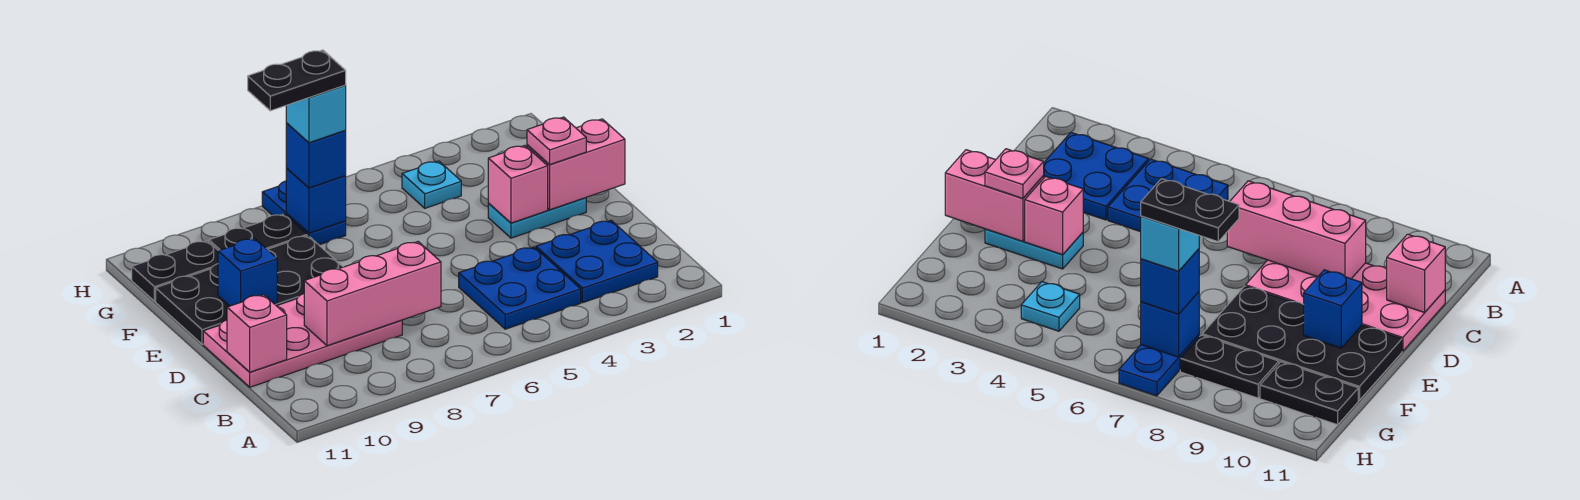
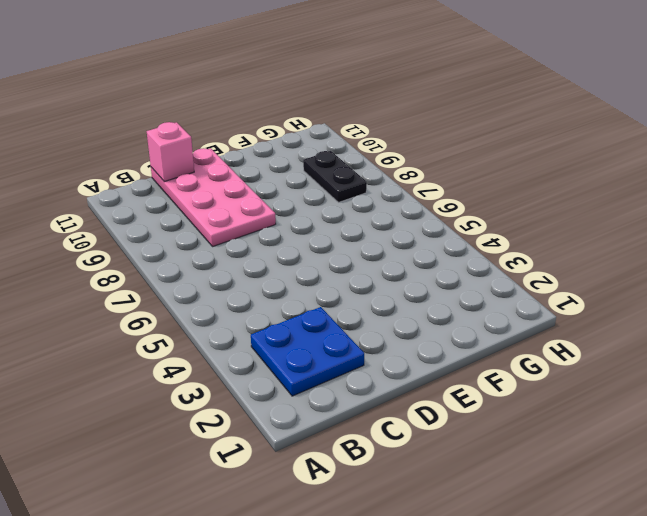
none -> blue plate B4:C5 level 1
none -> cyan plate E2:E3 level 1
none -> black plate E8:F11 level 1

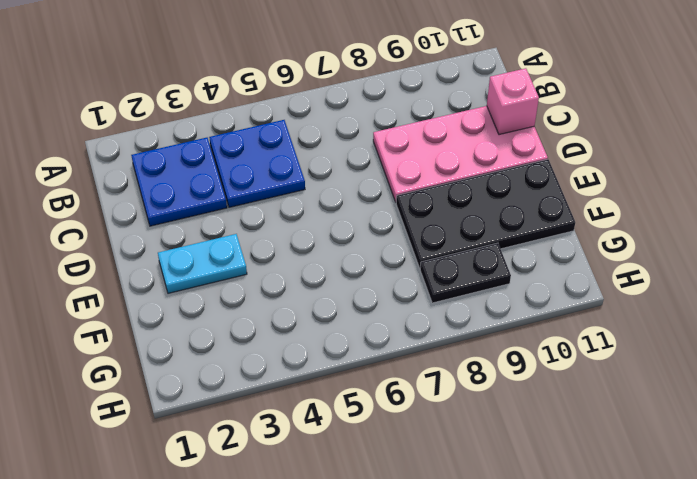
none -> cyan plate G4 level 1
none -> blue plate G7:H7 level 1
none -> black plate G10:G11 level 1

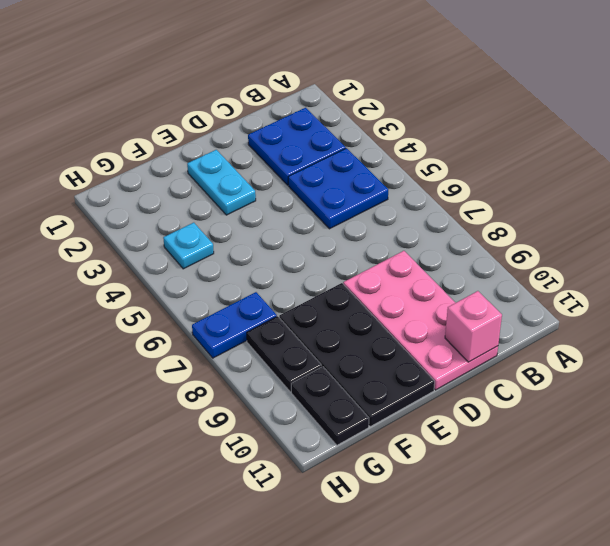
none -> pink brick C7:C9 level 2
none -> pink brick E1:E2 level 2
none -> pink brick E3 level 2

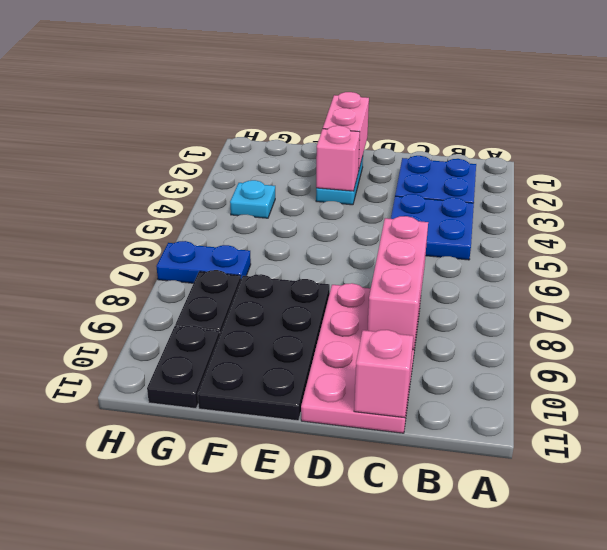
none -> blue brick E10 level 2
none -> blue brick G7 level 2
none -> pink plate E2 level 3

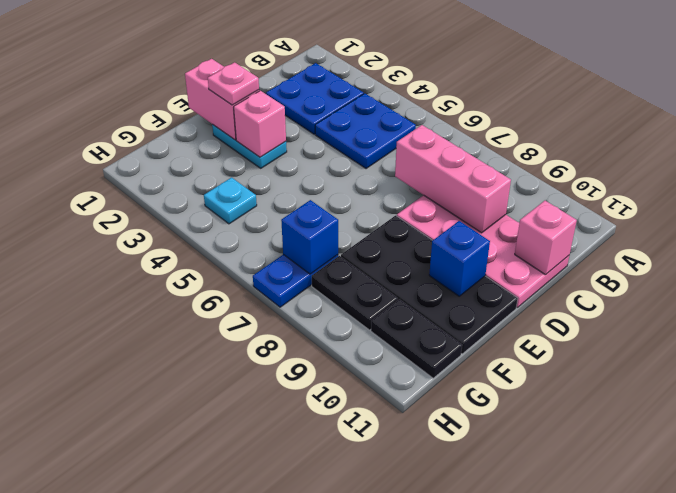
none -> blue brick G7 level 3
none -> cyan brick G7 level 4
none -> black plate G7:G8 level 5

